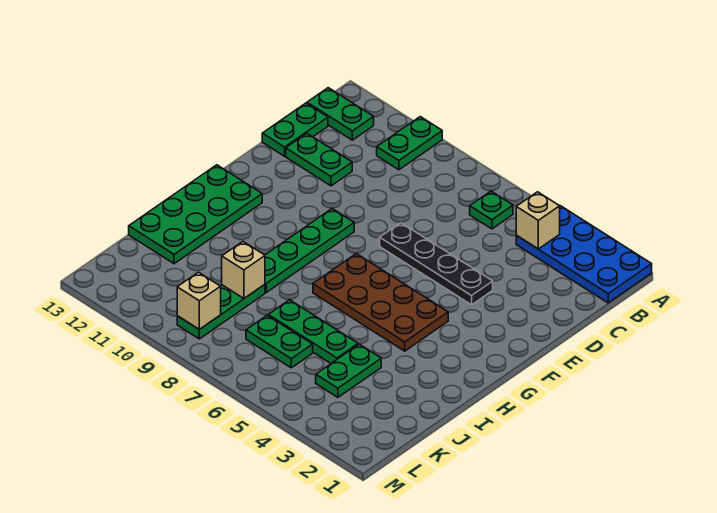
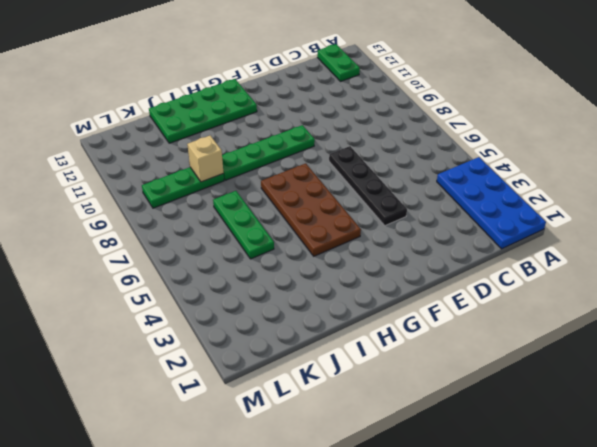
none -> green plate A10:B10 level 1
none -> green plate B6 level 1
none -> green plate C13:D13 level 1

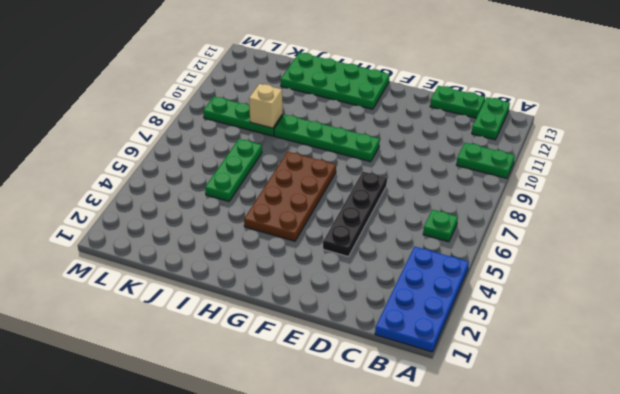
none -> green plate D11:D12 level 1
none -> green plate J4:K4 level 1
none -> green plate K6:K7 level 1

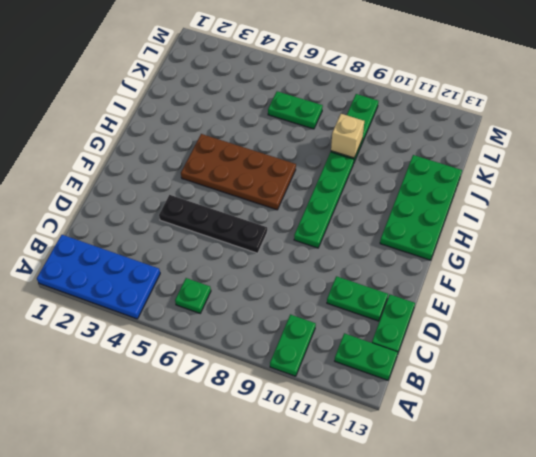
none -> green plate J4:K4 level 1
none -> green plate J5:J7 level 1
none -> tan brick B4 level 2

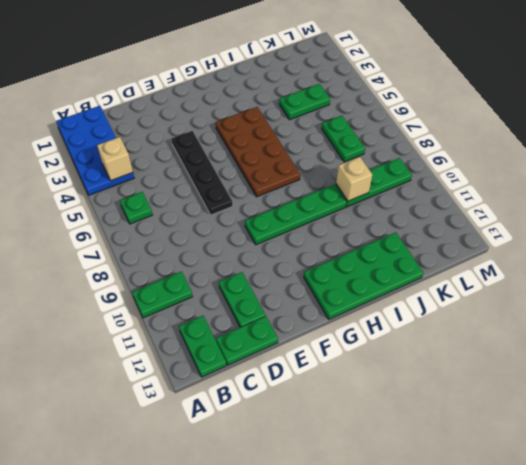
none -> green plate J5:J7 level 1
none -> tan brick L9 level 2

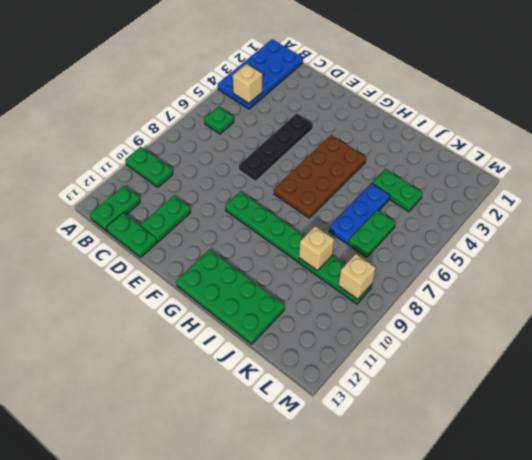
blue plate J5:J7 level 1 -> green plate J5:J7 level 1

